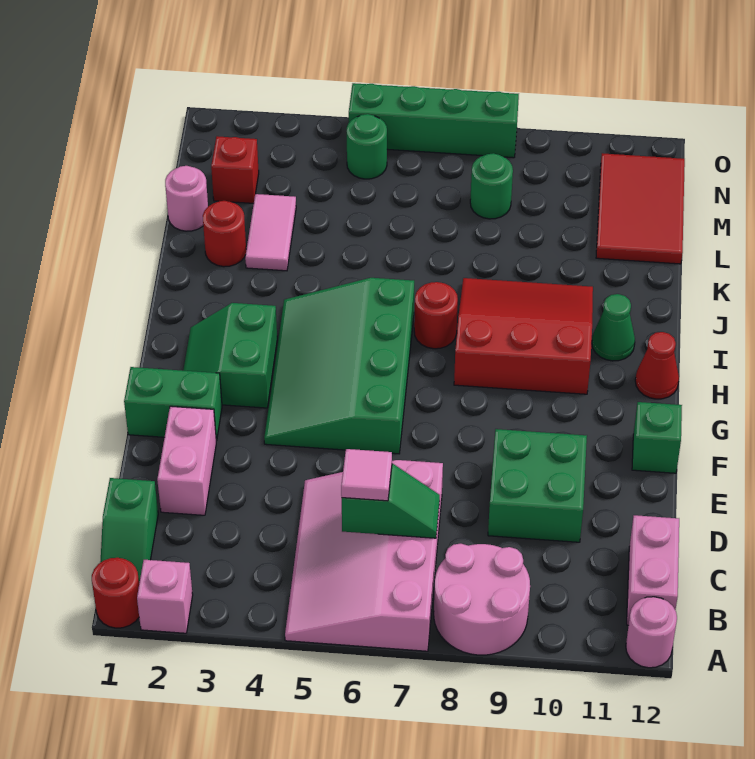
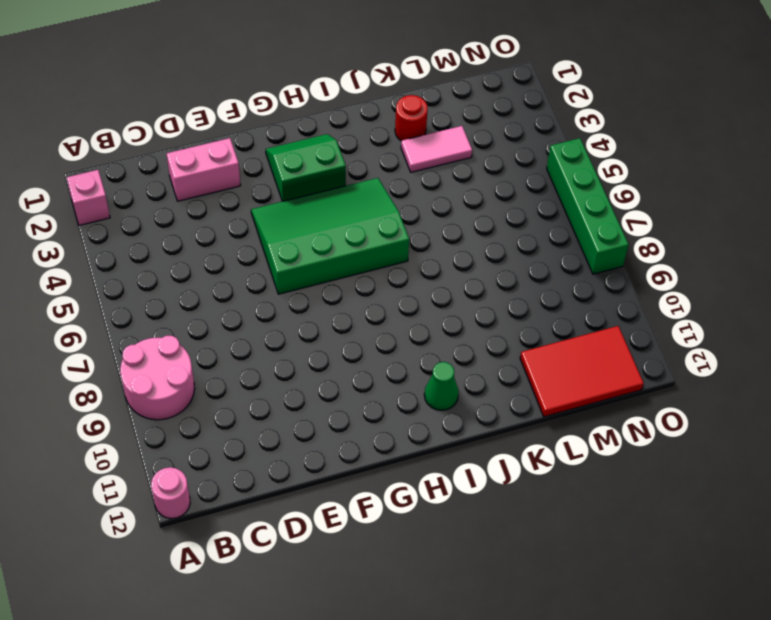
none -> red round brick A1 level 1
none -> pink slope A5:D7 level 1 top 7
none -> green slope B1:C1 level 1 top C

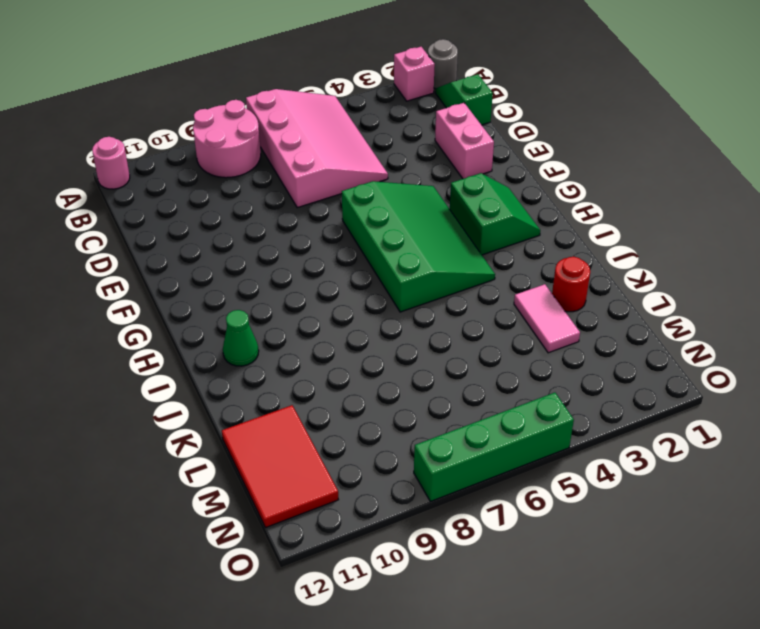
grey round brick A1 level 1 -> red round brick A1 level 1
none -> pink brick B12:C12 level 1
none -> green brick D9:E10 level 1
none -> green brick F1:F2 level 1

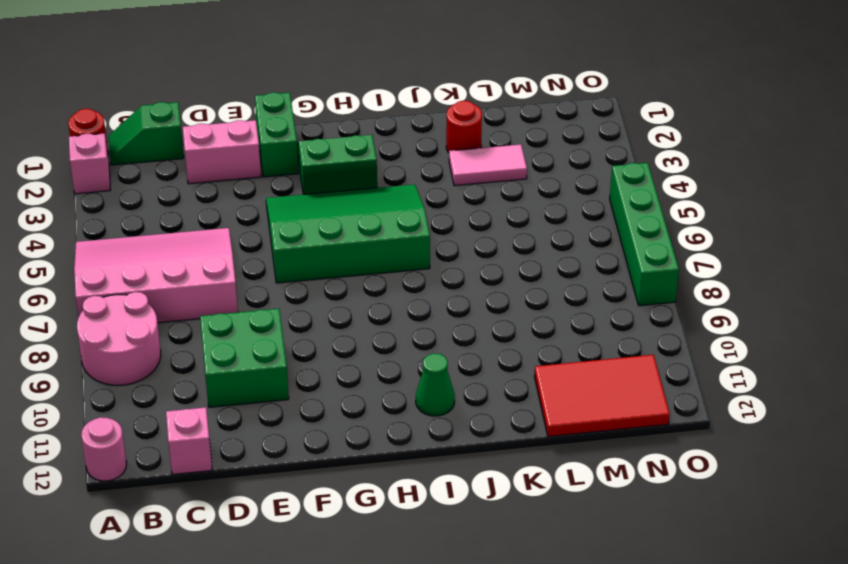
pink brick C12 level 1 -> pink brick B12:C12 level 1
none -> green brick F12 level 1
none -> red slope H8:J10 level 1 top H
none -> red cone H12 level 1

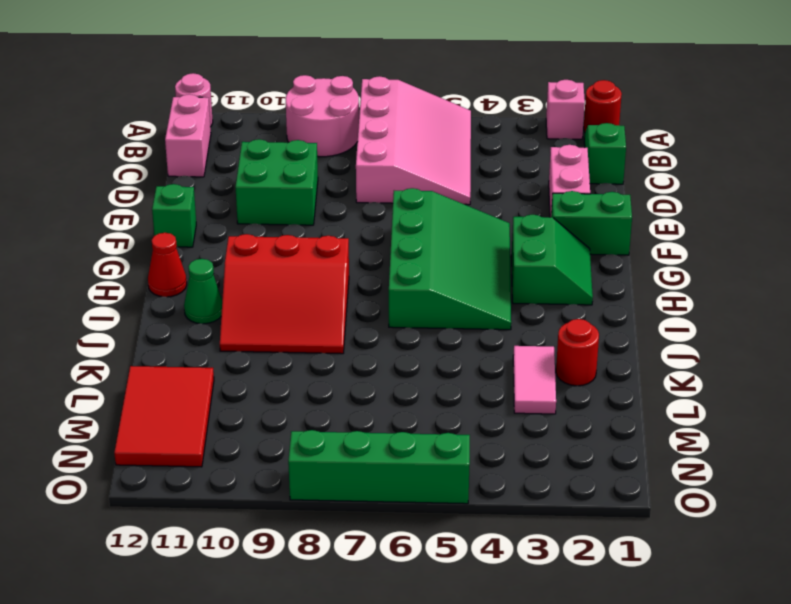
none -> red round brick I7 level 1
none -> pink round brick L1 level 1
none -> red brick M2 level 1

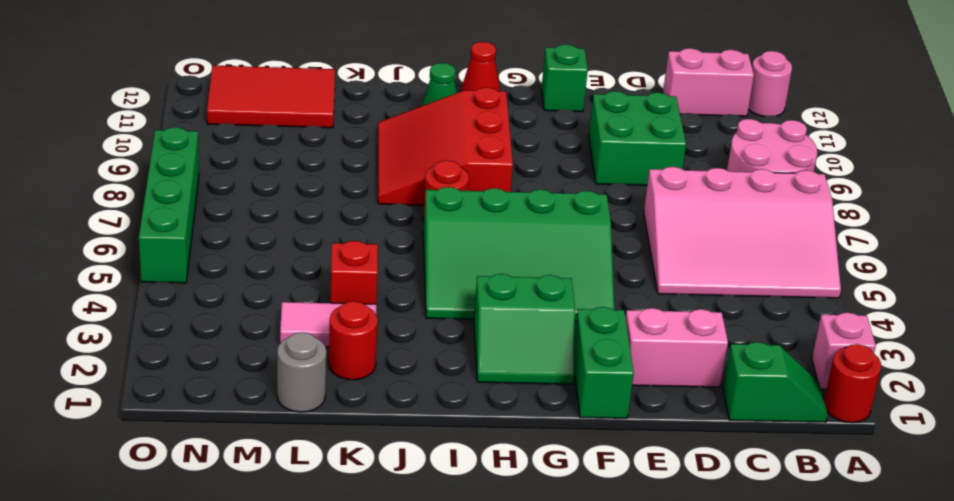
red brick K4 level 1 -> red brick M2 level 1
grey round brick L1 level 1 -> pink round brick L1 level 1
none -> green round brick M8 level 1
none -> green round brick N5 level 1
none -> green slope C6:C7 level 2 top 6

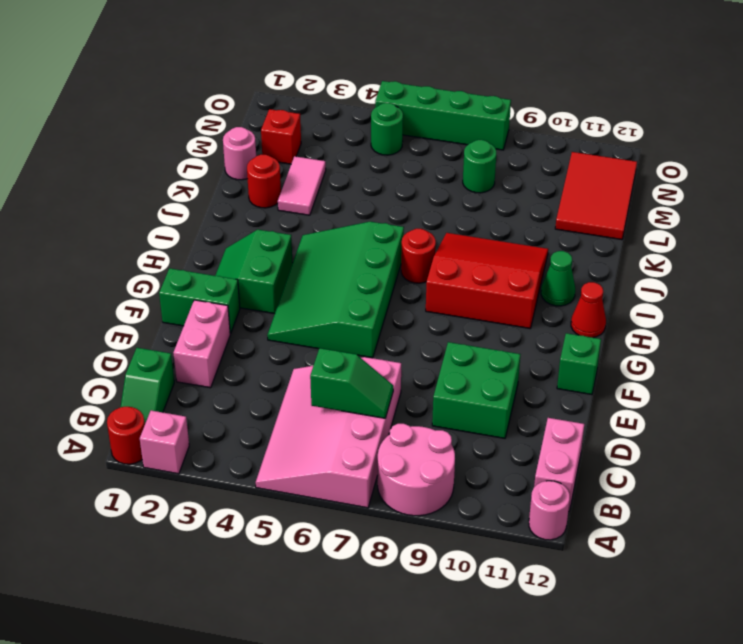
none -> pink tile C6 level 3

